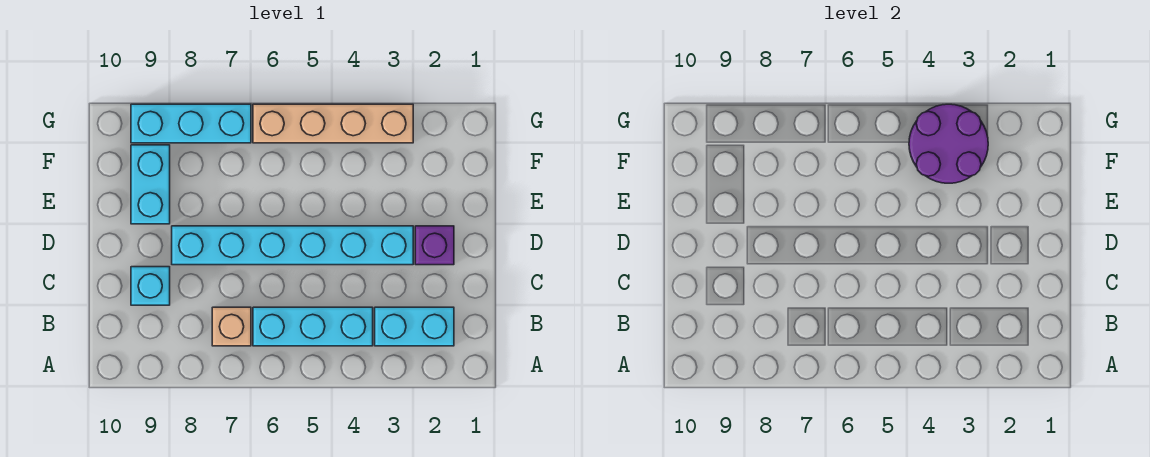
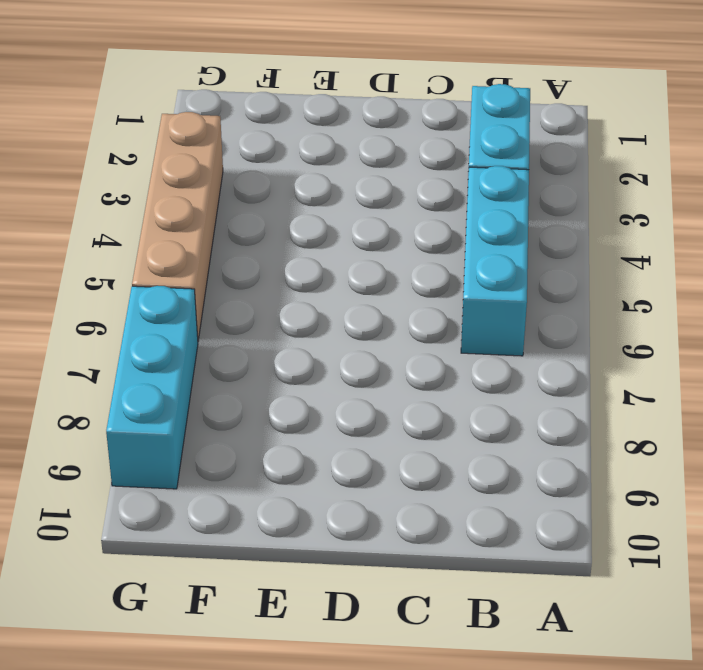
none -> tan brick B7 level 1
none -> cyan brick C9 level 1

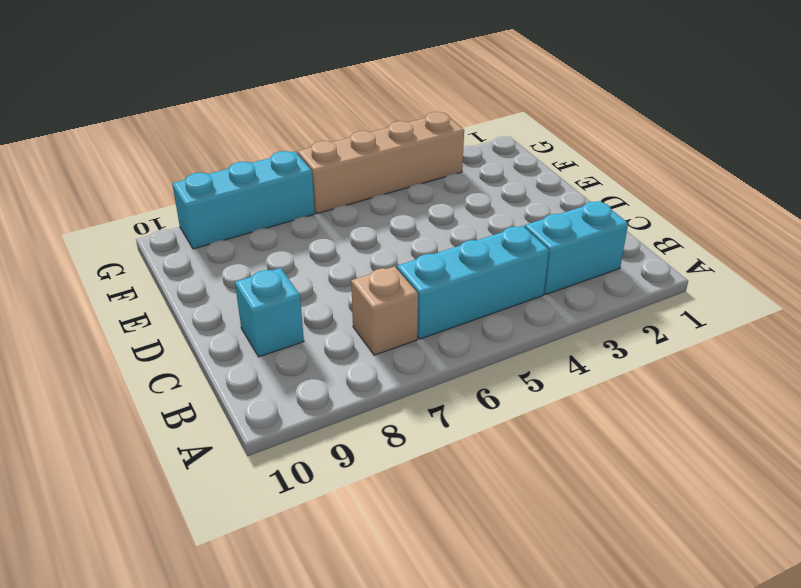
none -> purple brick D2 level 1
none -> cyan brick D3:D8 level 1

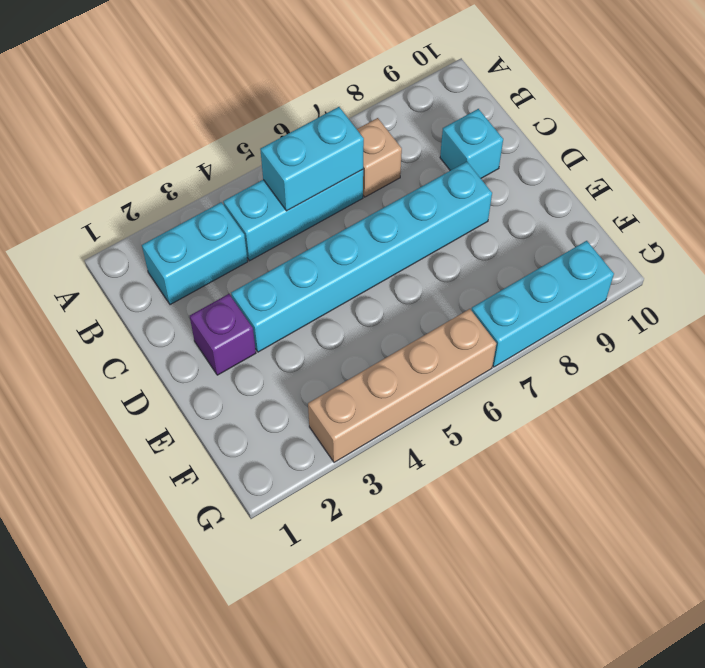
cyan brick B5:B6 level 2 -> cyan brick E9:F9 level 1
none -> purple round brick F3:G4 level 2

